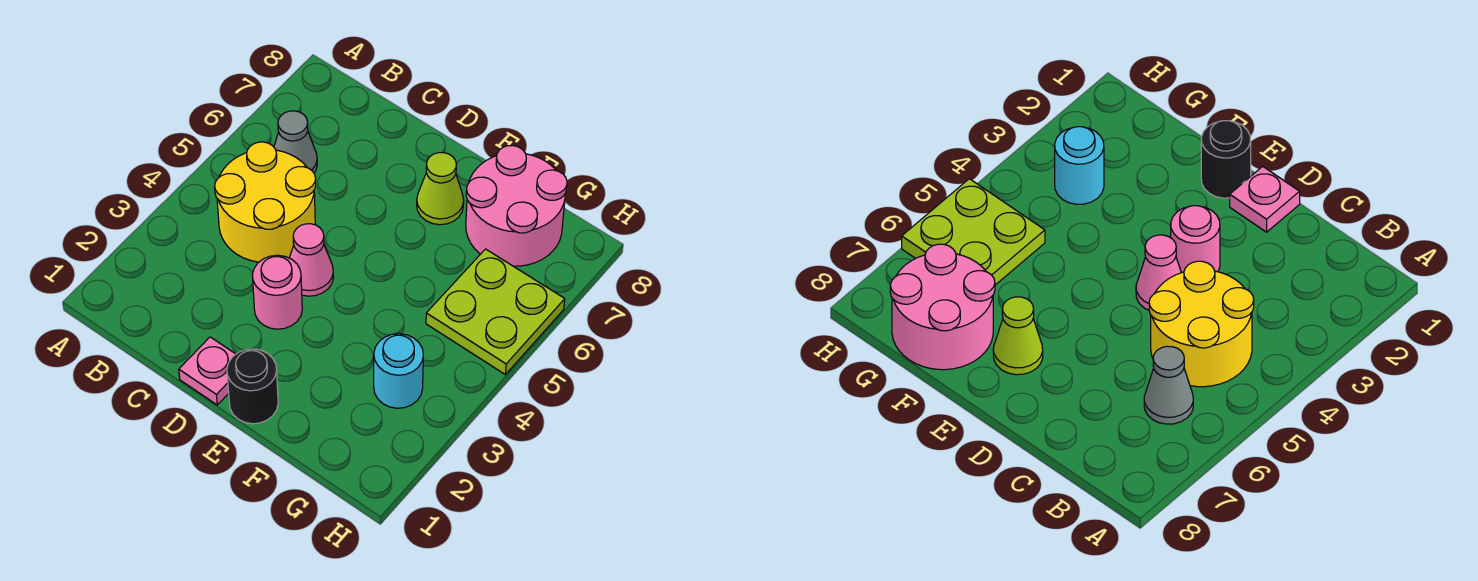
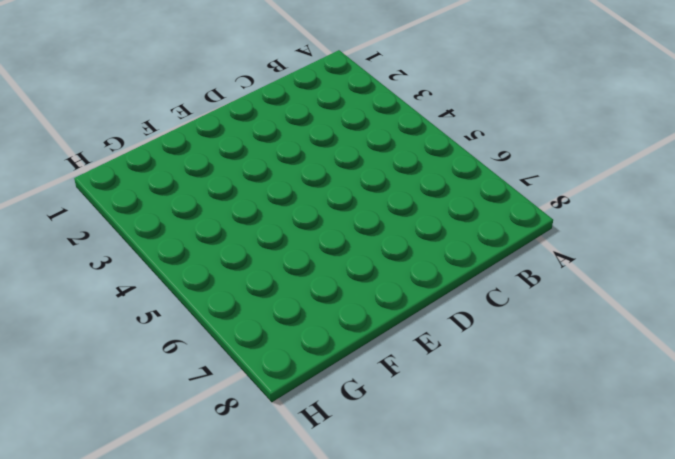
none -> yellow round brick B4:C5 level 1
none -> grey cone B6 level 1

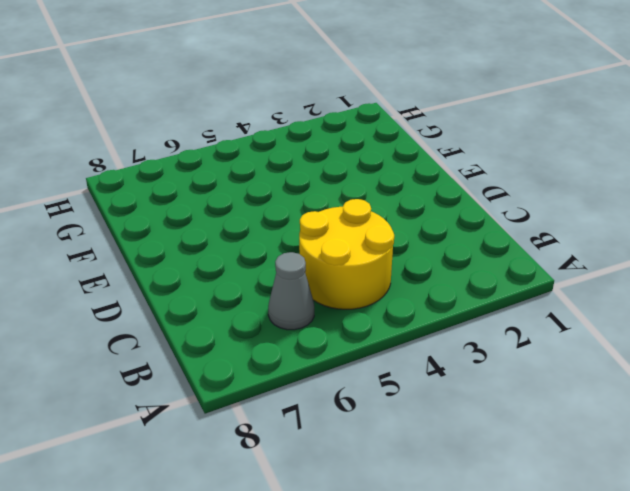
none -> pink plate D1 level 1
none -> pink round brick D3 level 1

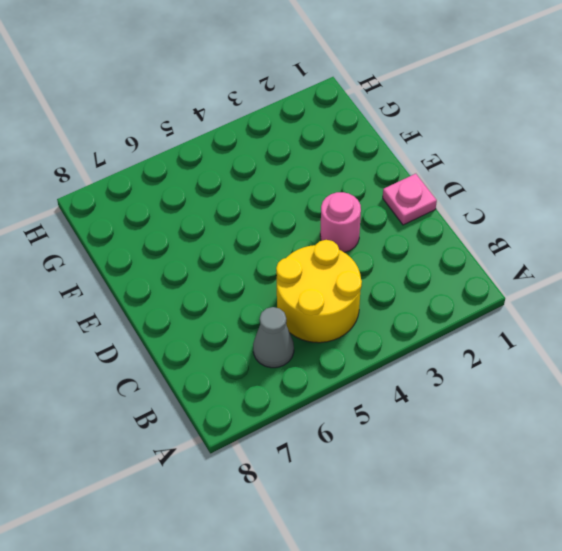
none -> pink cone D4 level 1
none -> black round brick E1 level 1

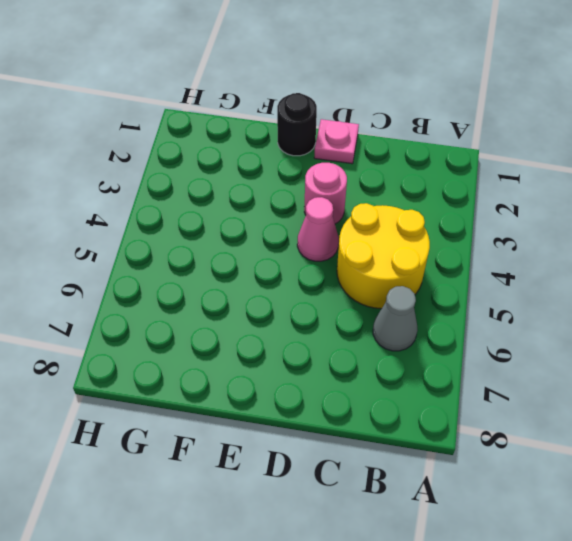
none -> lime cone E7 level 1
none -> pink round brick F7:G8 level 1

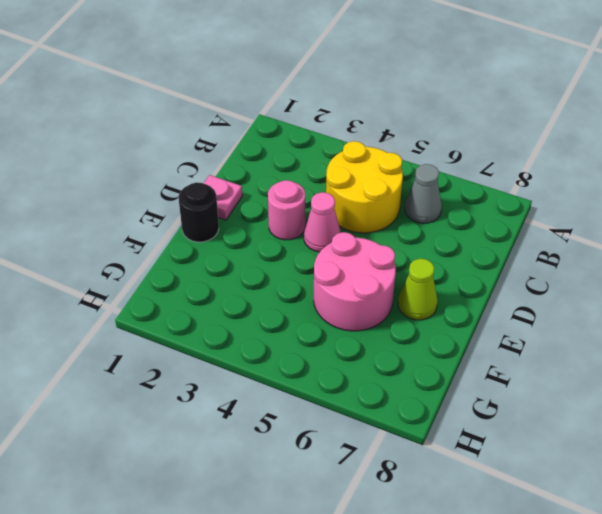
pink round brick E5:F6 level 1 -> pink round brick F7:G8 level 1
none -> cyan round brick G3 level 1
none -> lime plate G5:H6 level 1

